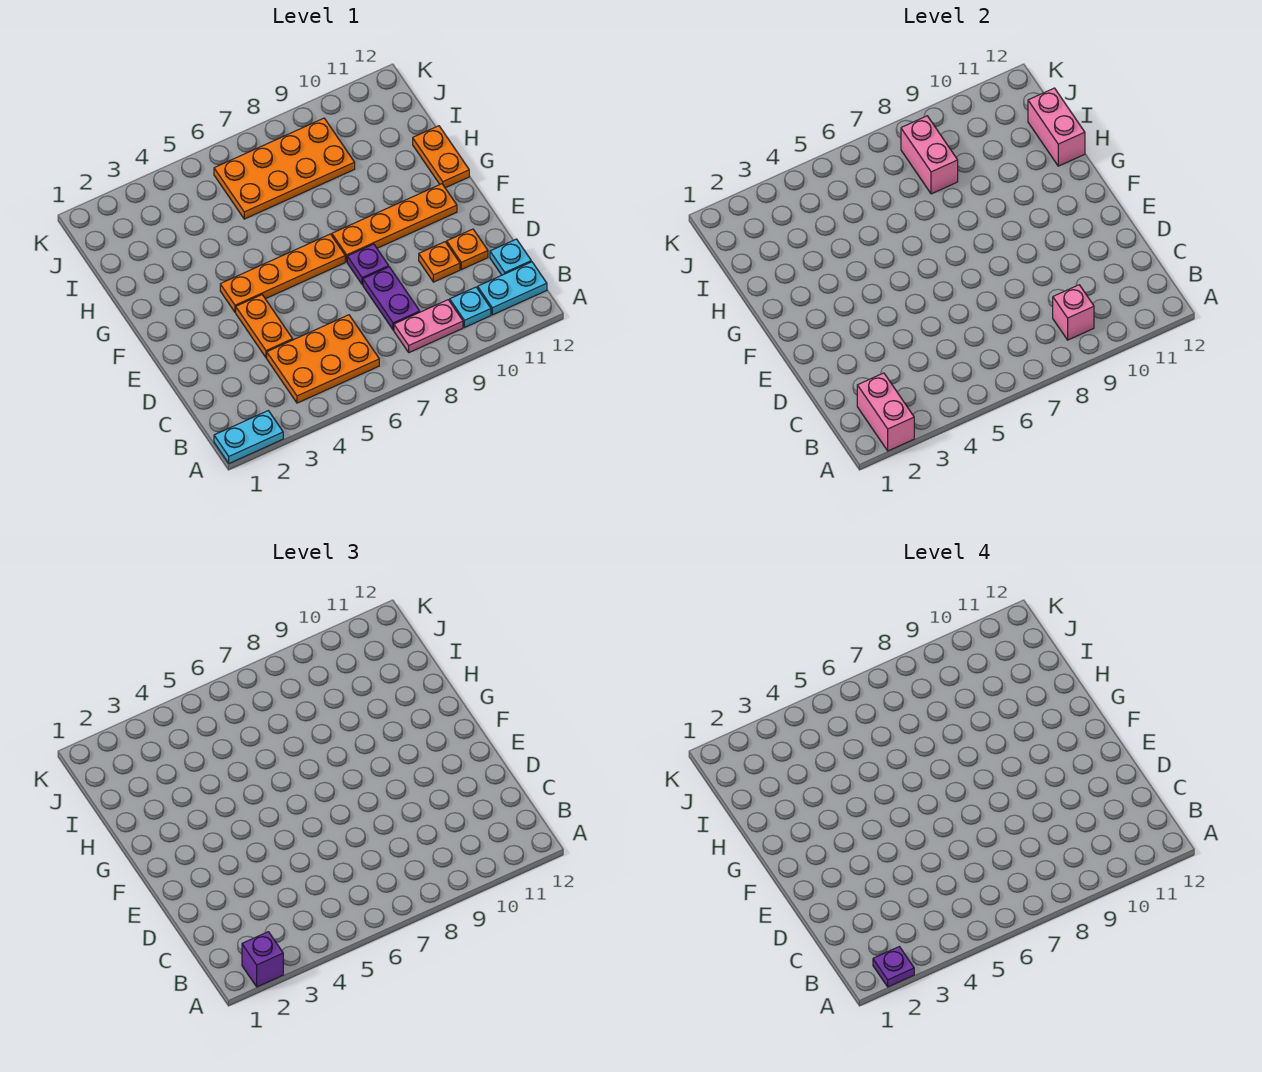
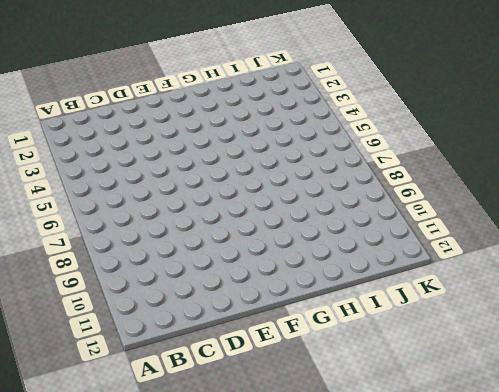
none -> cyan plate A1:A2 level 1
none -> orange plate B4:C6 level 1
none -> pink plate B8:B9 level 1

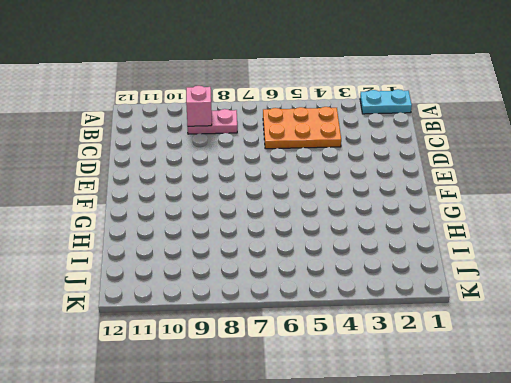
none -> cyan plate B10 level 1
none -> cyan plate B11:B12 level 1
none -> purple plate C8:D8 level 1

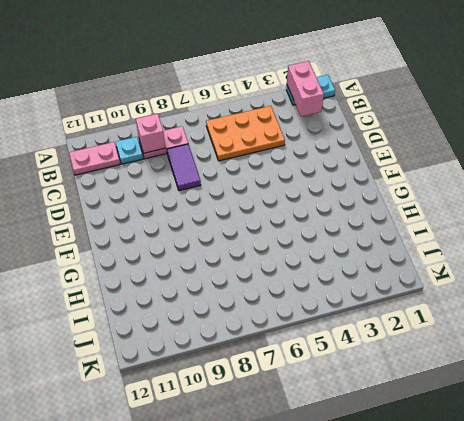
pink plate B11:B12 level 1 -> cyan plate B11:B12 level 1
purple tile C8:D8 level 1 -> purple plate C8:D8 level 1
none -> cyan plate C12 level 1
none -> orange plate D4:E4 level 1
none -> orange plate D10 level 1

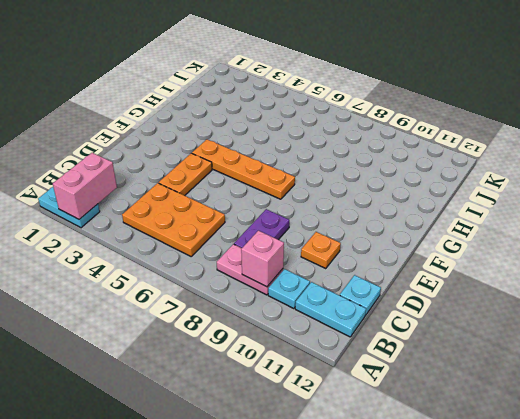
none -> orange plate D11 level 1
none -> purple plate E8 level 1
none -> orange plate F8:F11 level 1

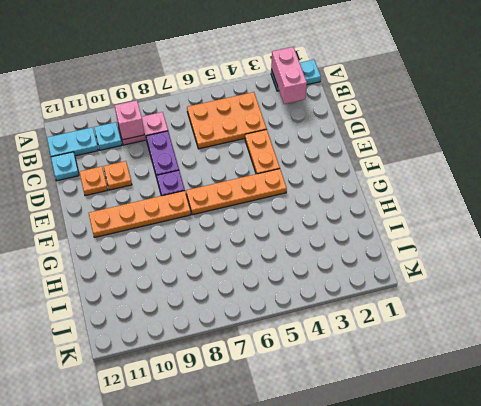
none -> orange plate G12:H12 level 1
none -> orange plate I6:J9 level 1
none -> pink brick H12:I12 level 2

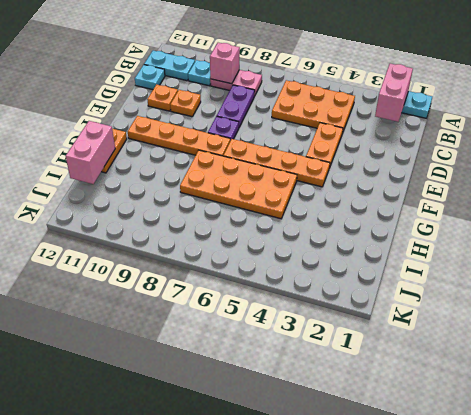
orange plate G5:H8 level 1 -> orange plate I6:J9 level 1
none -> pink brick I8:J8 level 2
none -> purple brick A2 level 3
none -> purple plate A2 level 4

